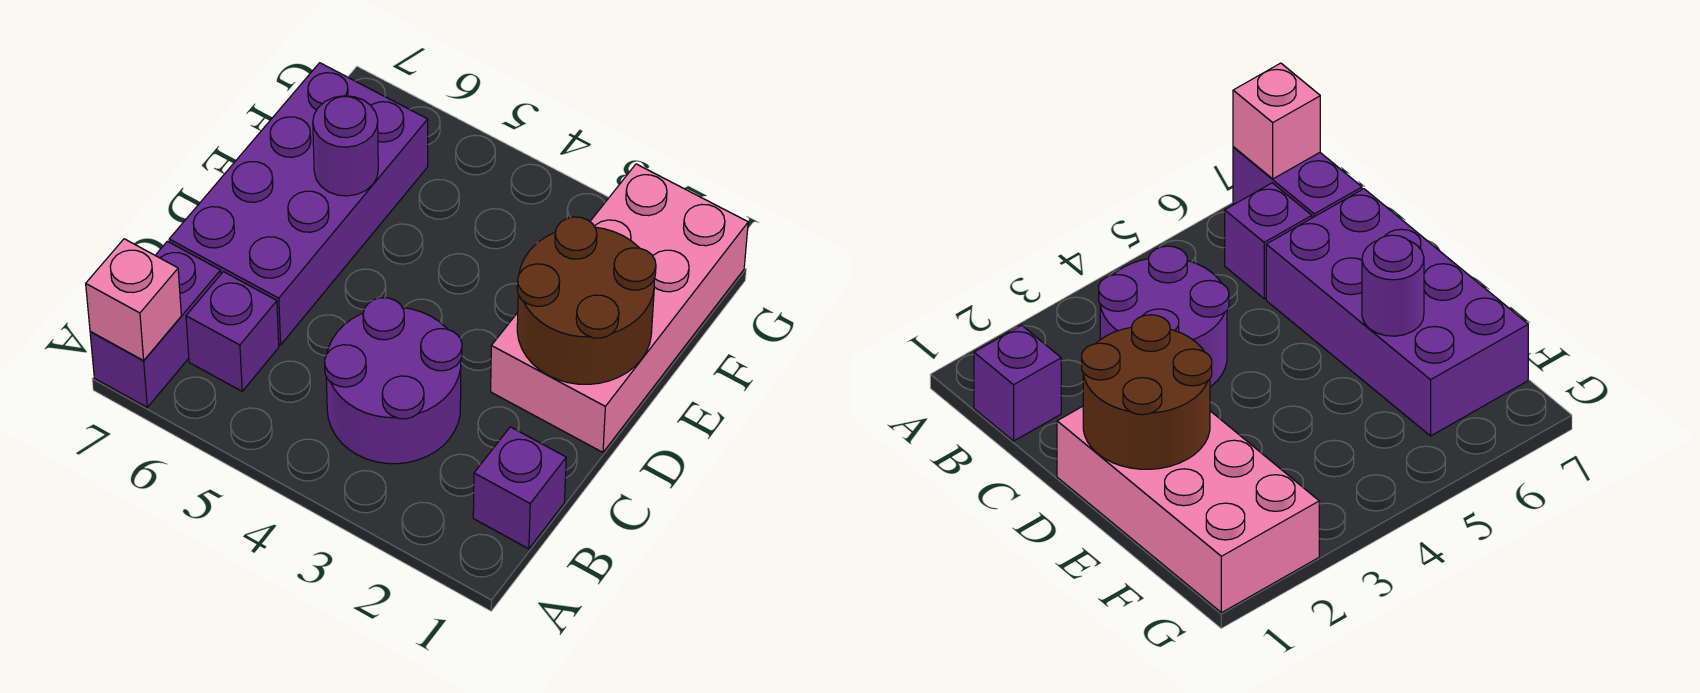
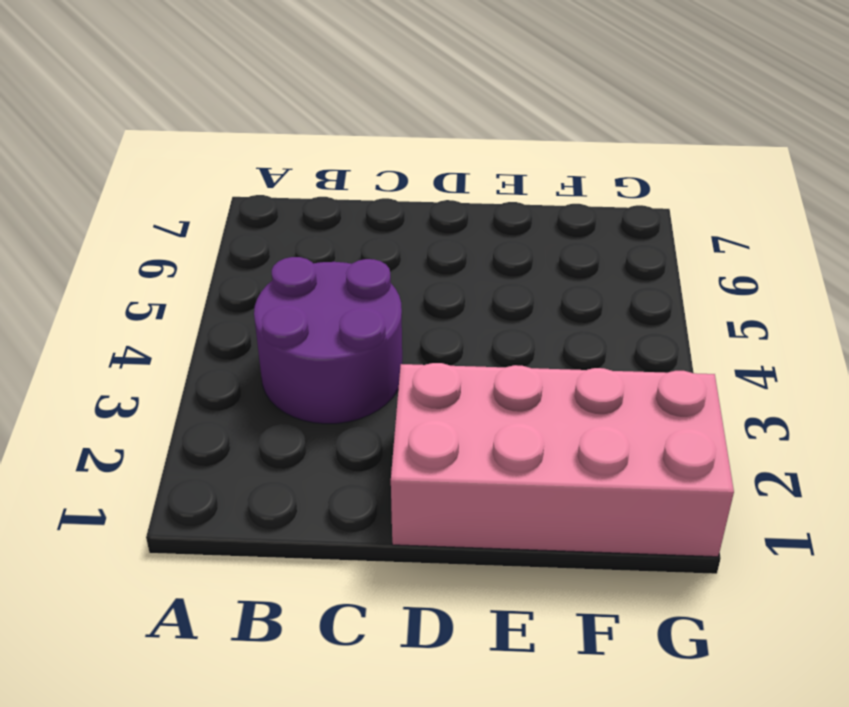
none -> purple brick A7:B7 level 1
none -> purple brick B1 level 1

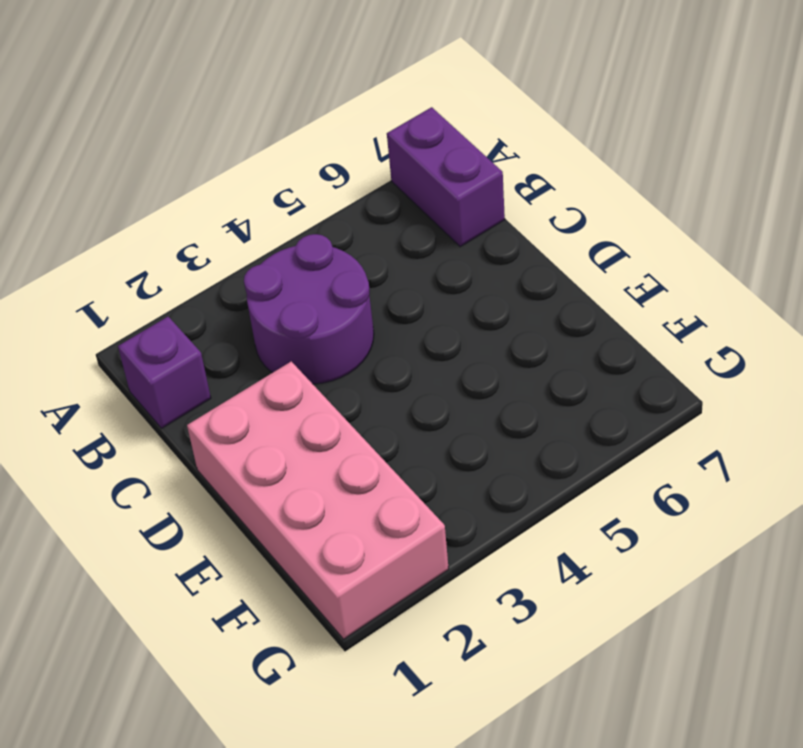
none -> purple brick B6 level 1
none -> purple brick C6:F7 level 1

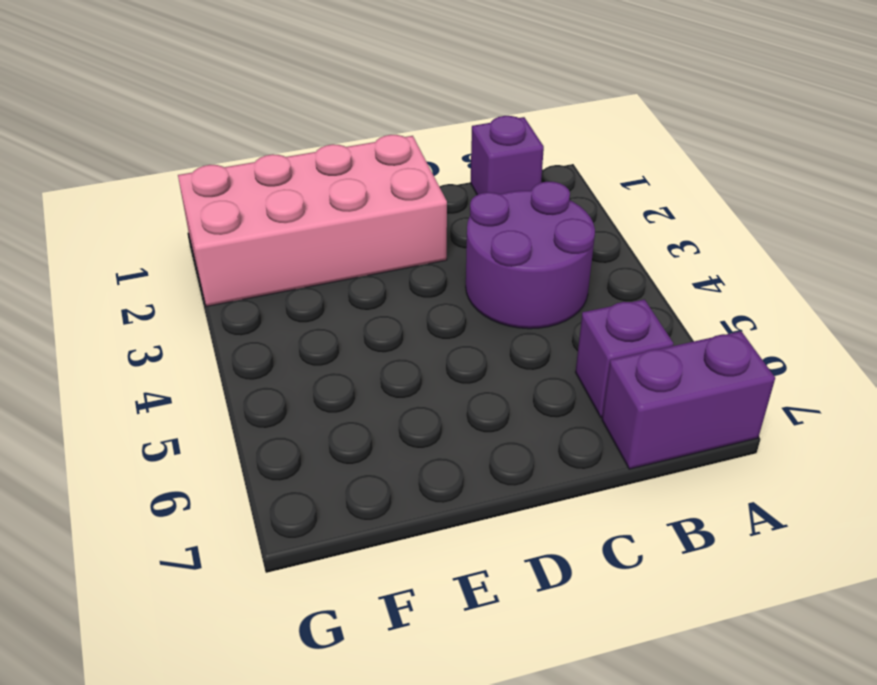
none -> purple brick C6:F7 level 1
none -> pink brick A7 level 2

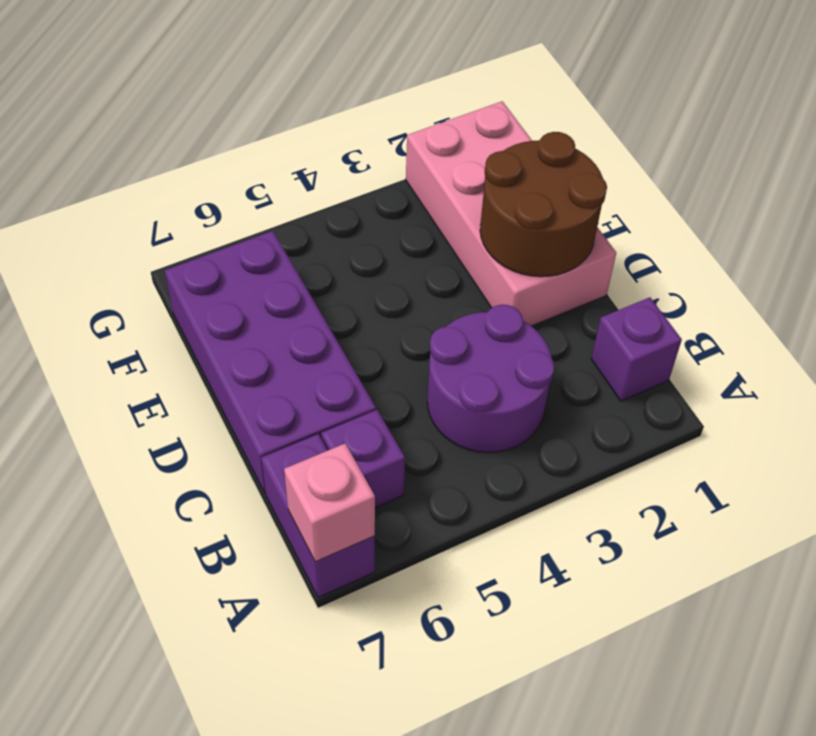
none -> purple round brick E6 level 2

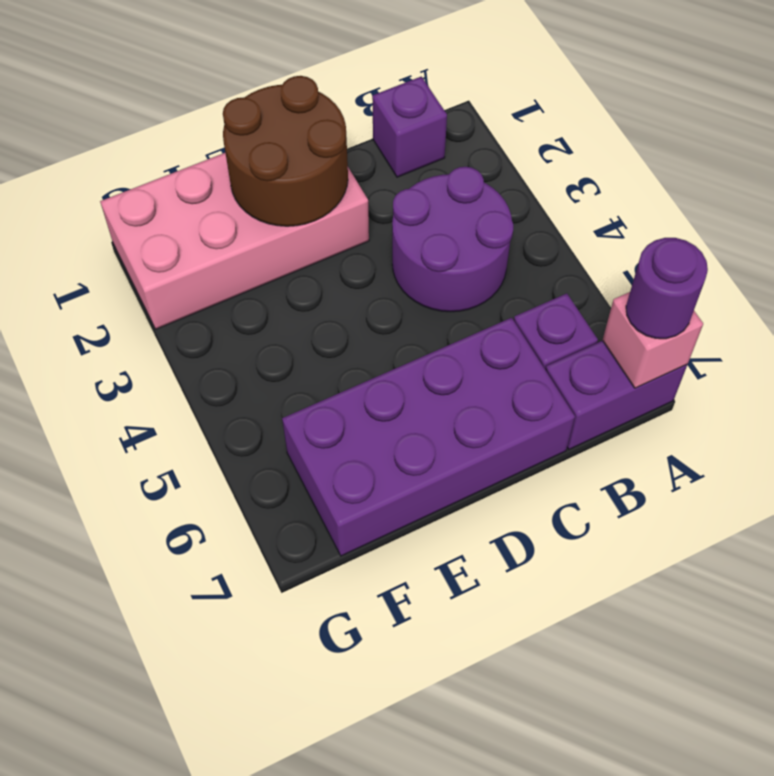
purple round brick A7 level 3 -> purple round brick E6 level 2

